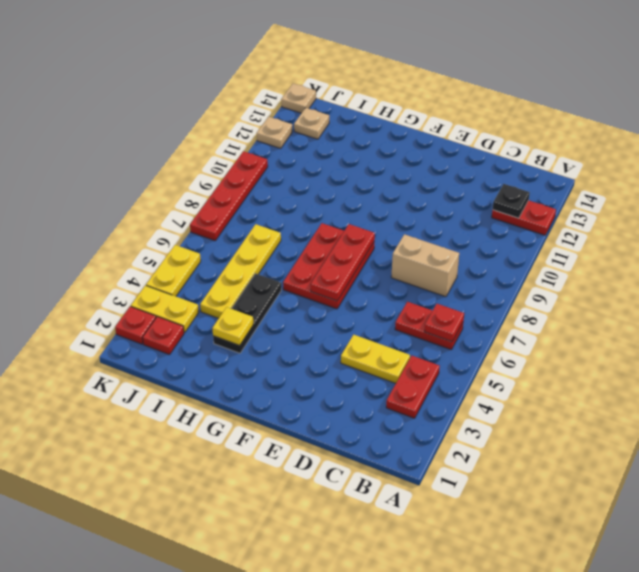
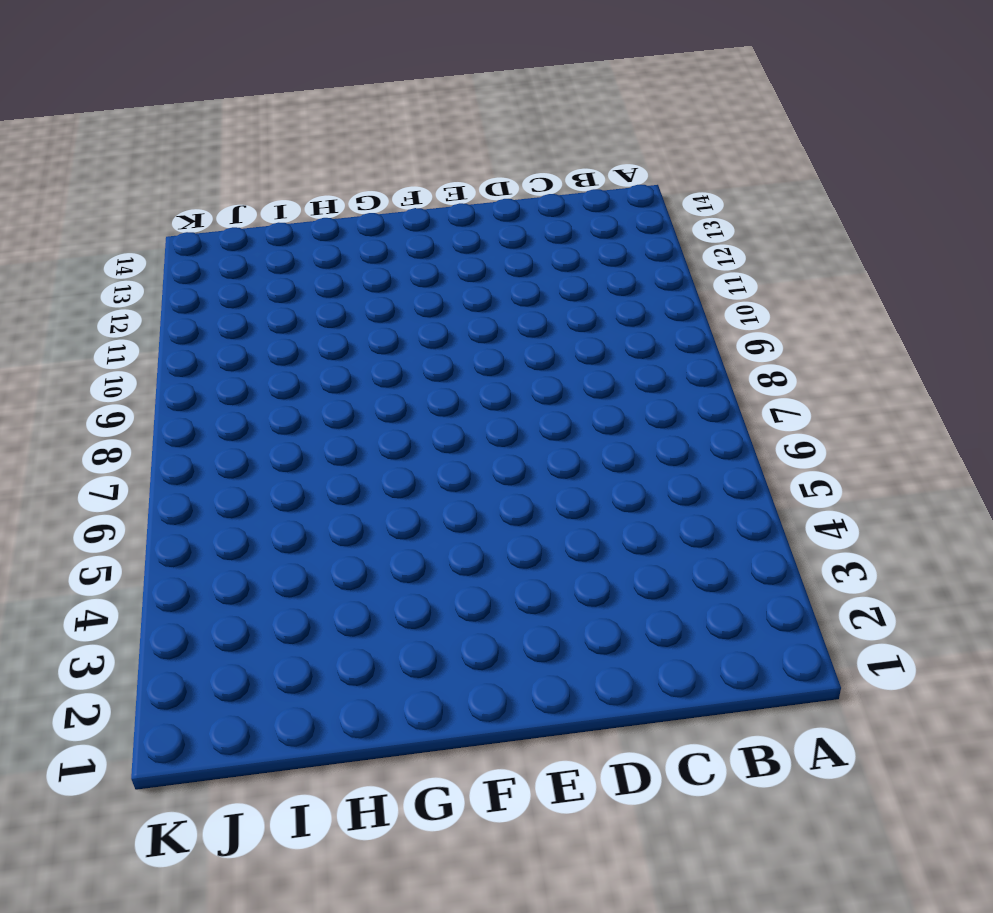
none -> red plate A12:B12 level 1
none -> red plate B3:B4 level 1
none -> red plate B6:C6 level 1

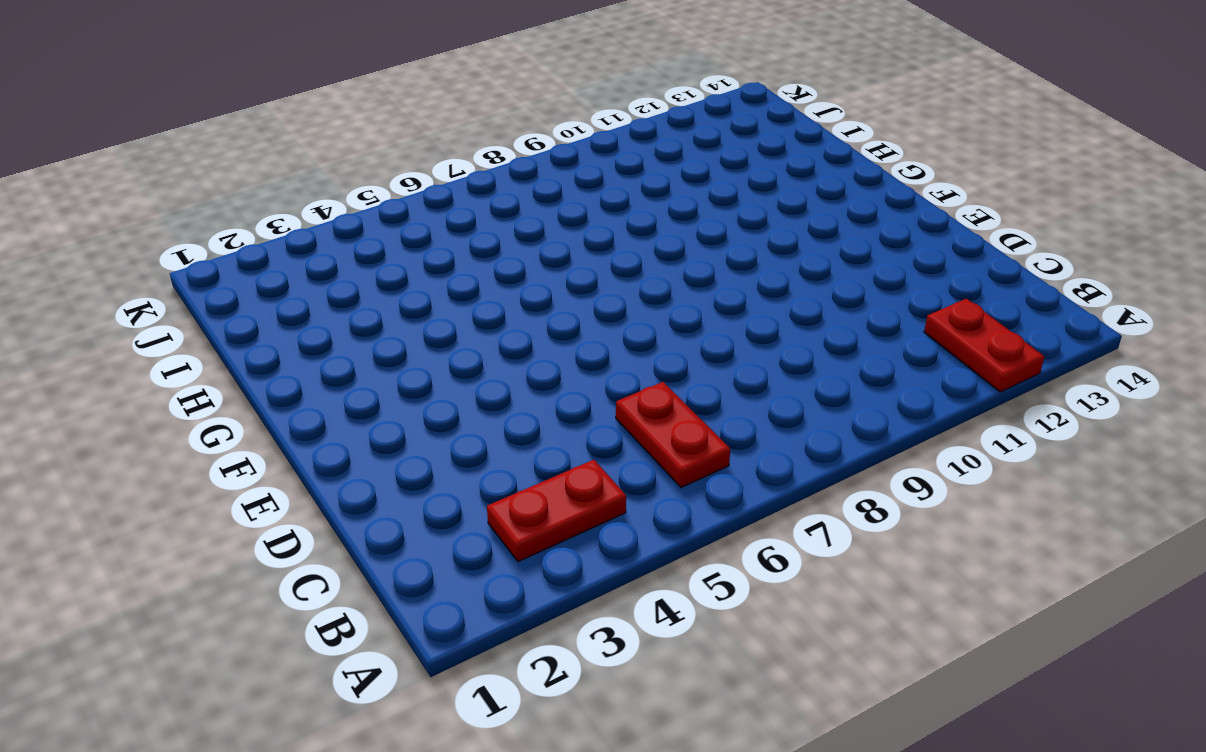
none -> yellow plate C4:D4 level 1
none -> tan brick C8:D8 level 1
none -> red plate F6:G8 level 1

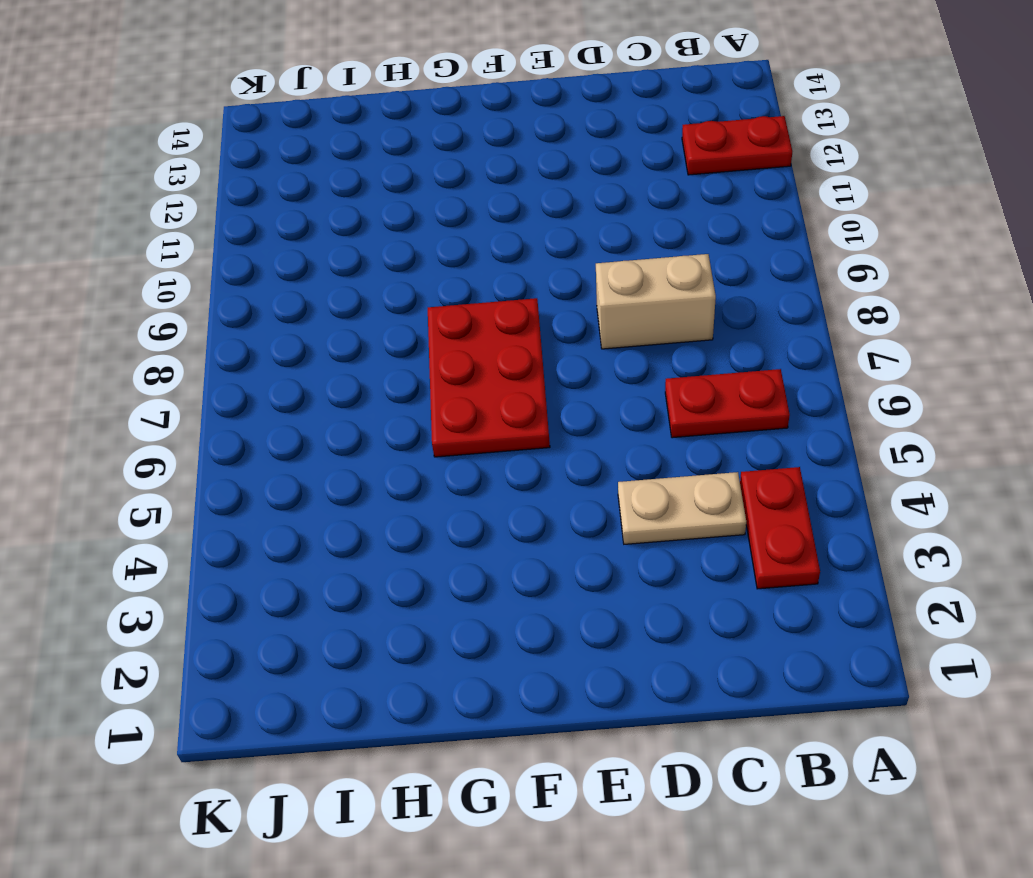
tan plate C4:D4 level 1 -> yellow plate C4:D4 level 1
none -> black plate H3:H5 level 1
none -> yellow plate I4:I7 level 1
none -> red plate J2 level 1

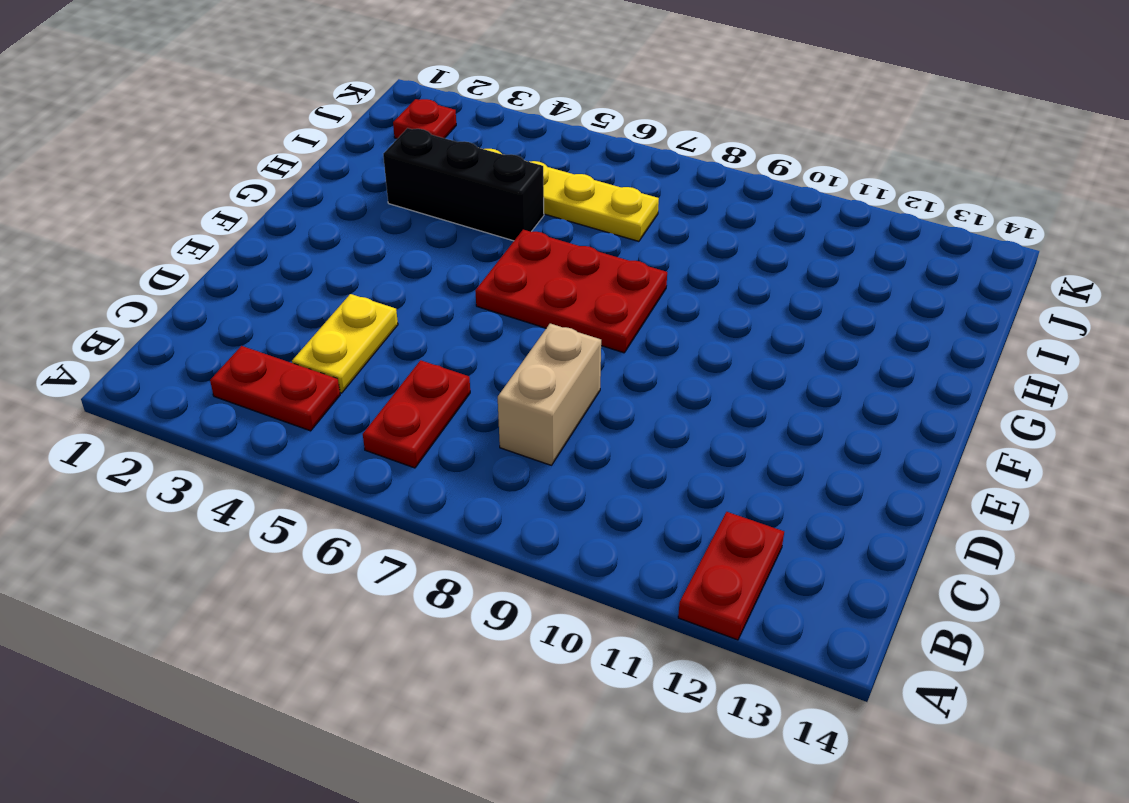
black brick H3:H5 level 1 -> black plate H3:H5 level 1
none -> yellow plate J3:K3 level 1
none -> tan plate J13 level 1
none -> red plate K2 level 1

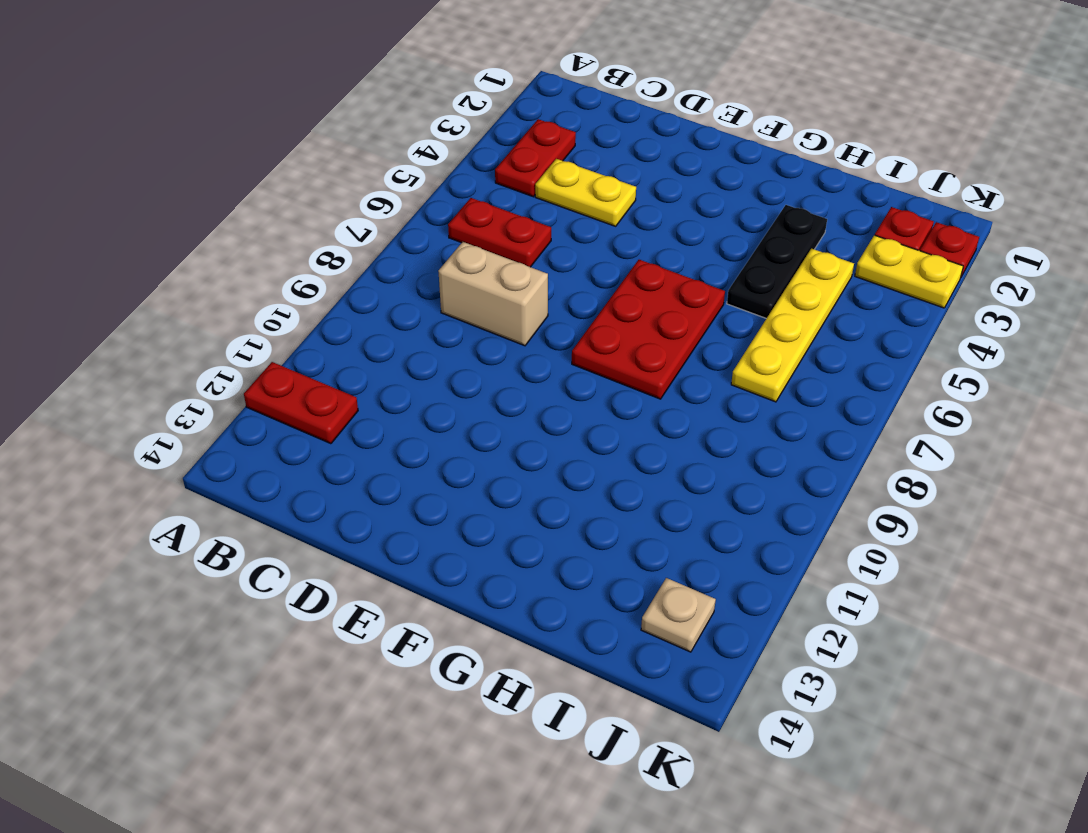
none -> yellow plate K4:K5 level 1
none -> red plate K7:K10 level 1
none -> tan plate K12 level 1

